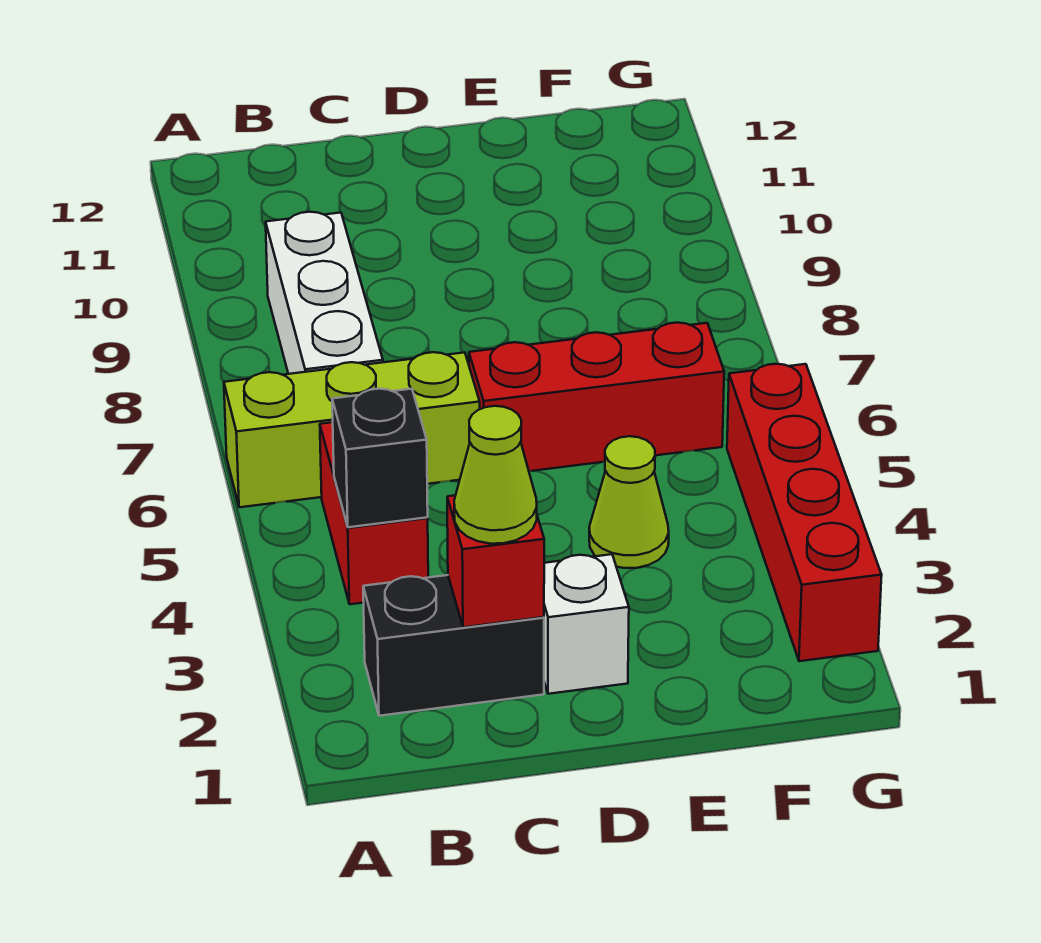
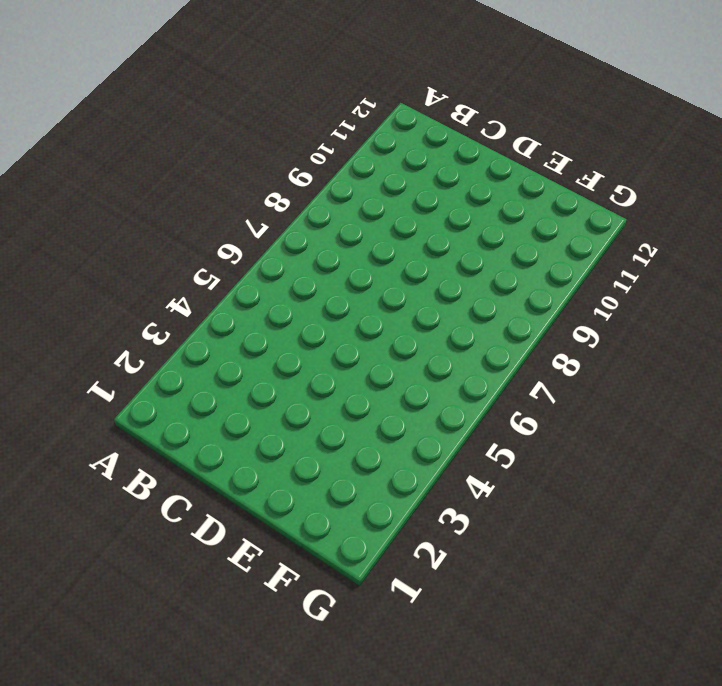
none -> lime brick A6:C6 level 1
none -> black brick B2:C2 level 1

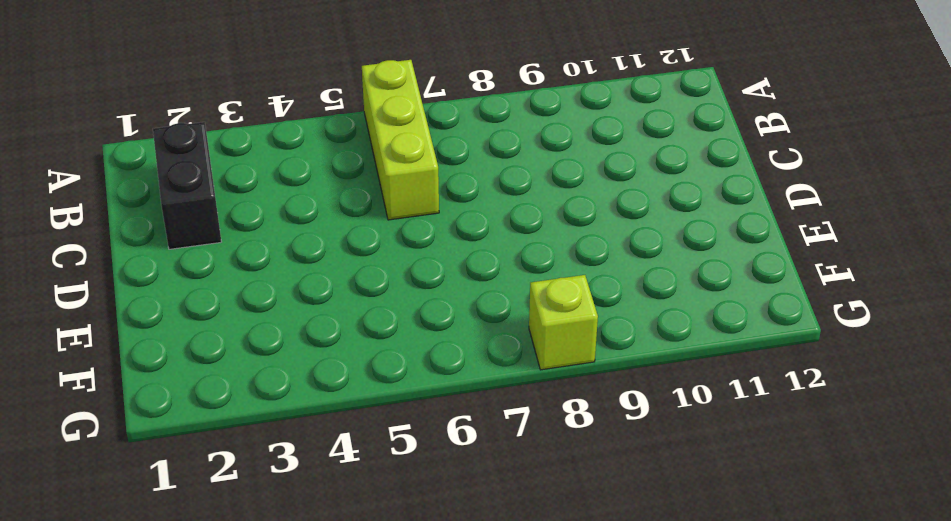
lime brick G8 level 1 -> none
none -> red brick B4:B5 level 1
none -> white brick B7:B9 level 1

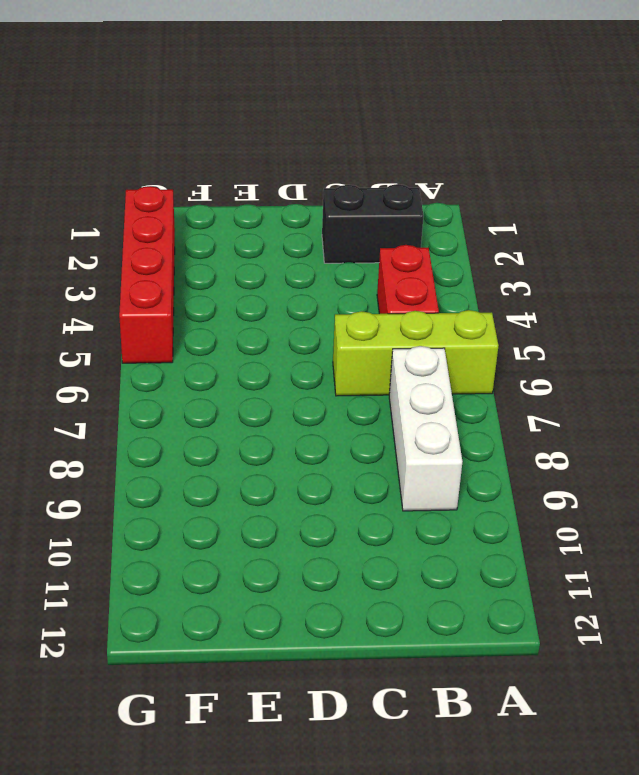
none -> white brick D2 level 1
none -> red brick D6:F6 level 1

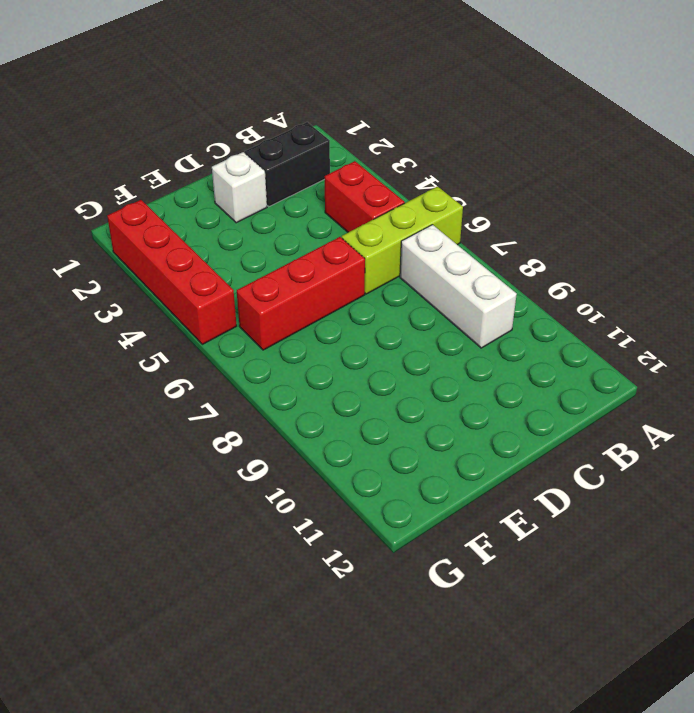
none -> lime cone E4 level 1
none -> black brick B4 level 2

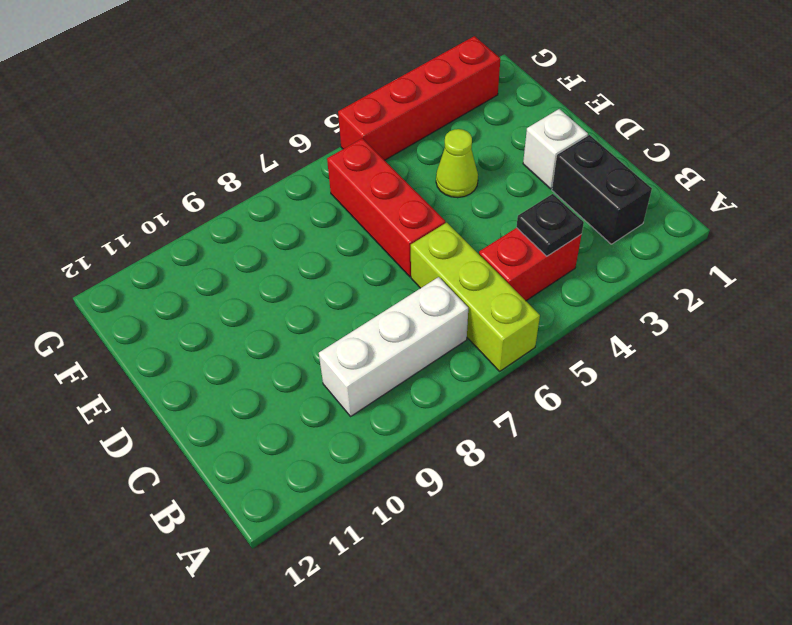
black plate B4 level 2 -> black brick B4 level 2
none -> red brick C2 level 2
none -> lime cone C2 level 3

